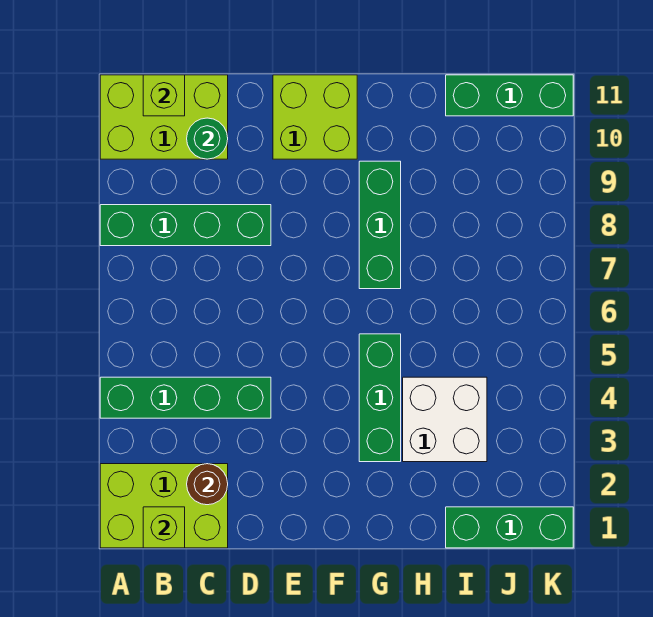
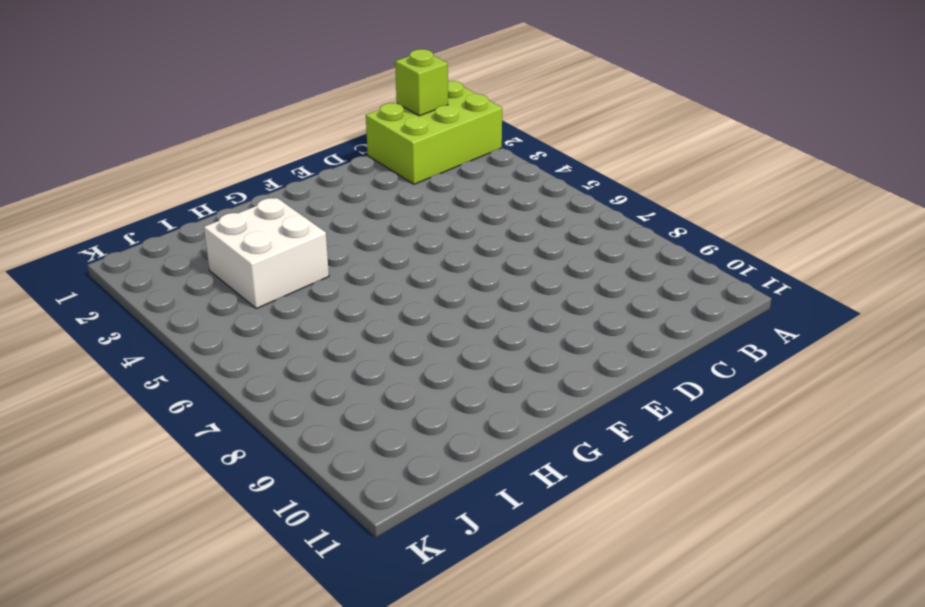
none -> green brick A4:D4 level 1
none -> green brick A8:D8 level 1
none -> lime brick A10:C11 level 1

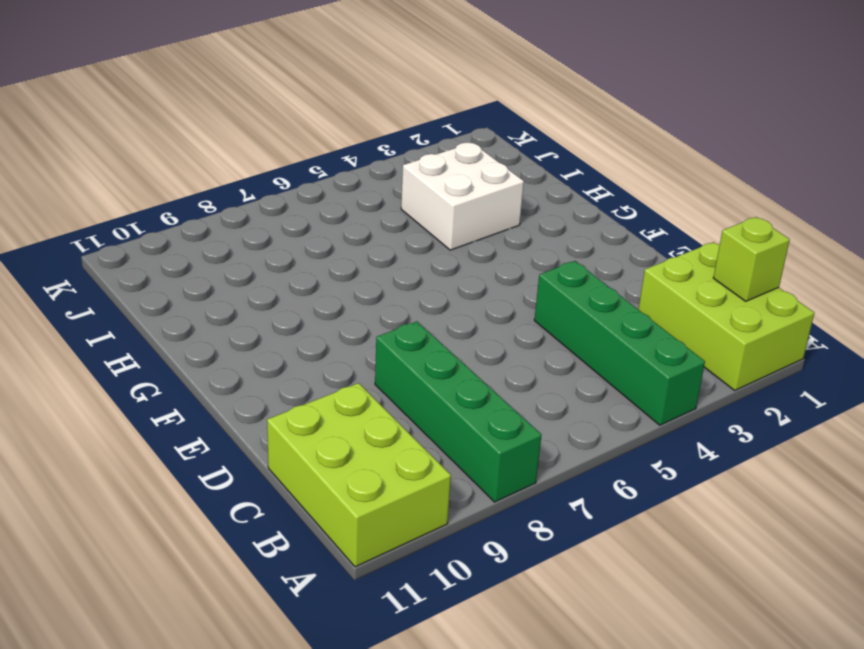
none -> lime brick E10:F11 level 1
none -> green brick G3:G5 level 1
none -> green brick G7:G9 level 1

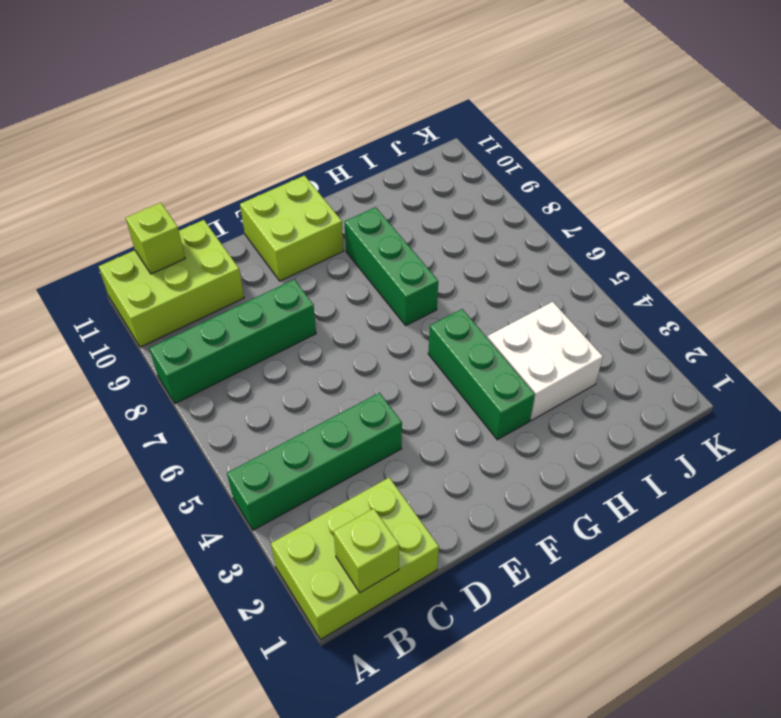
none -> green brick I1:K1 level 1
none -> green brick I11:K11 level 1
none -> brown round brick C2 level 2

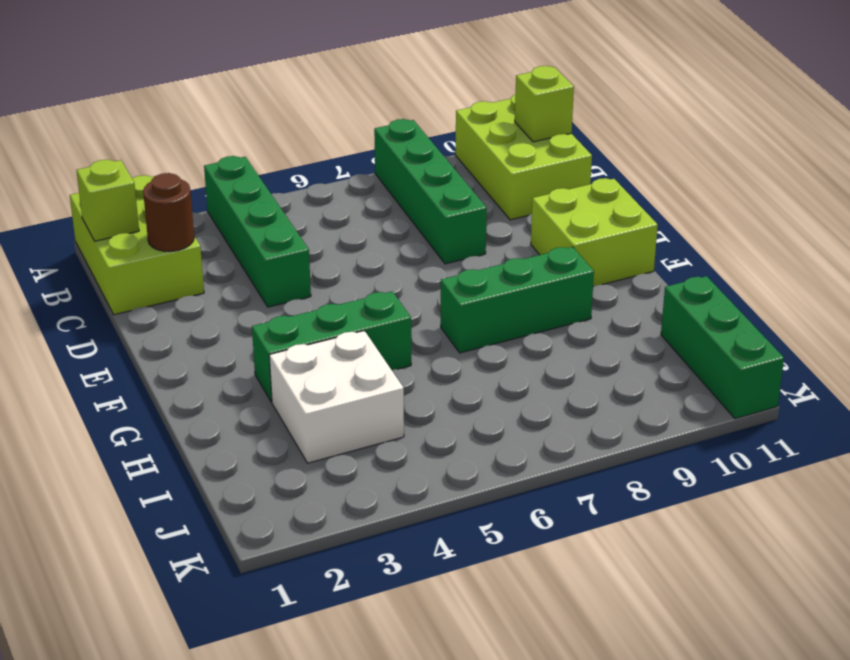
none -> green brick I1:K1 level 1
none -> green round brick C10 level 2

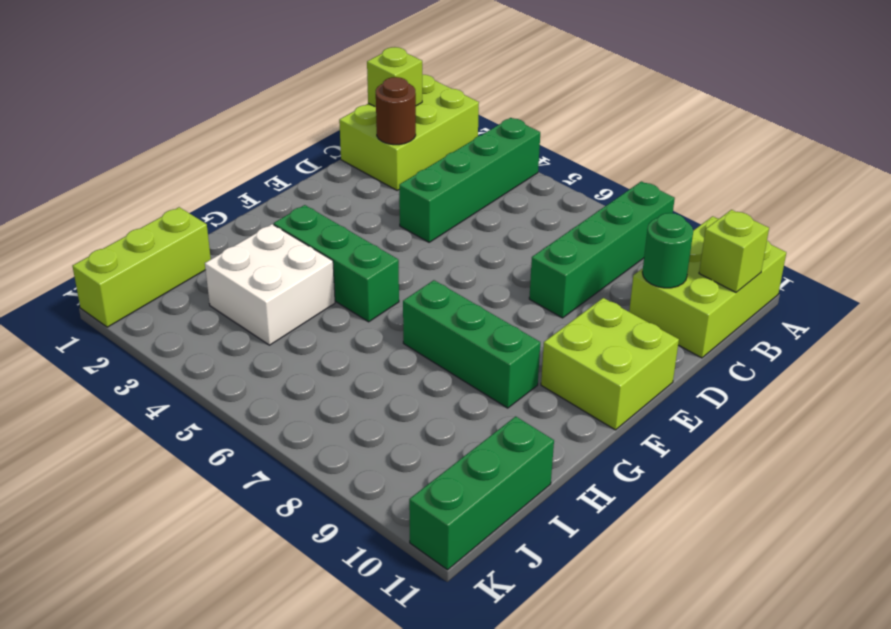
lime brick I1:K1 level 1 -> green brick I1:K1 level 1

